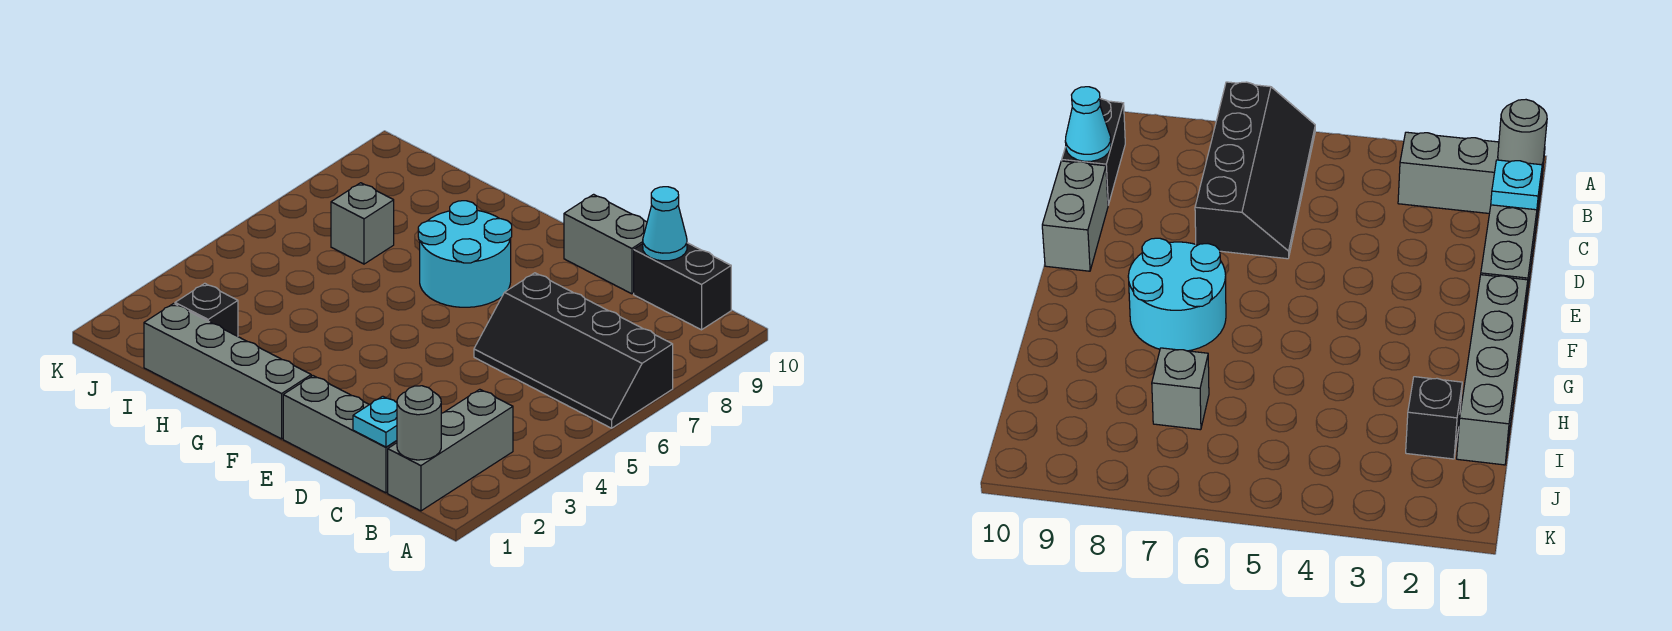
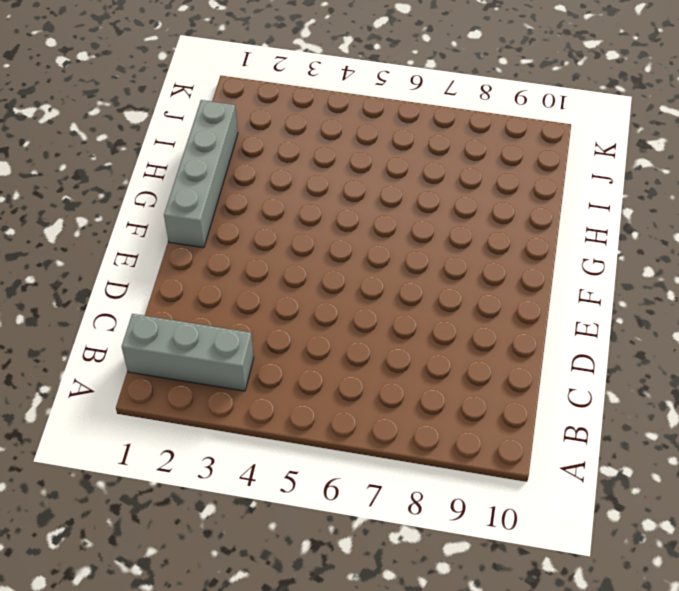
none -> black slope A6:D7 level 1 top 7
none -> black brick B10:C10 level 1
none -> grey brick C1:E1 level 1

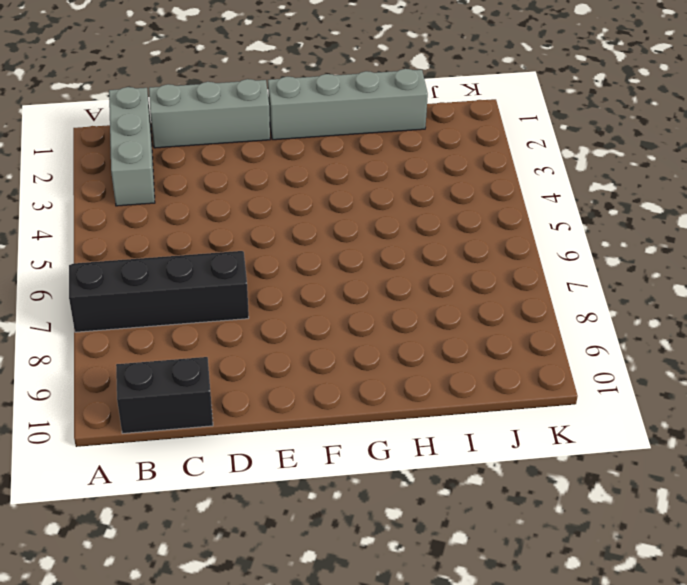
none -> grey brick D10:E10 level 1
none -> cyan round brick F7:G8 level 1
none -> black brick I2 level 1

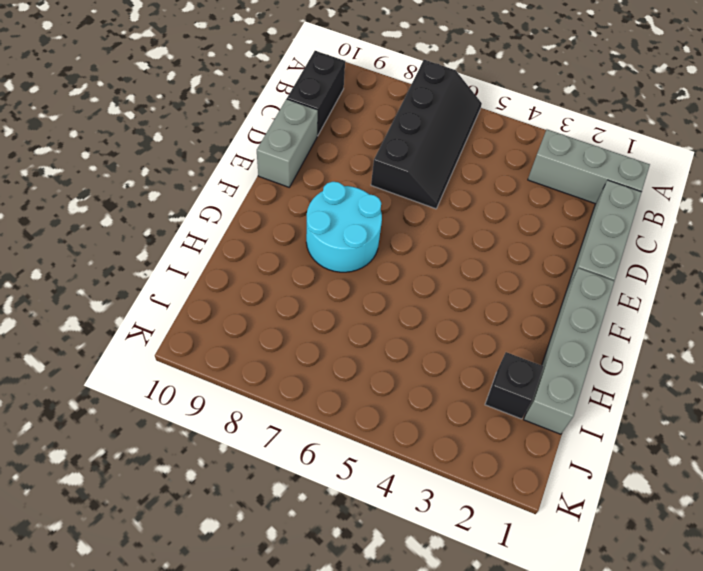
none -> grey brick I7 level 1
none -> grey round brick B1 level 2
none -> cyan plate C1 level 2

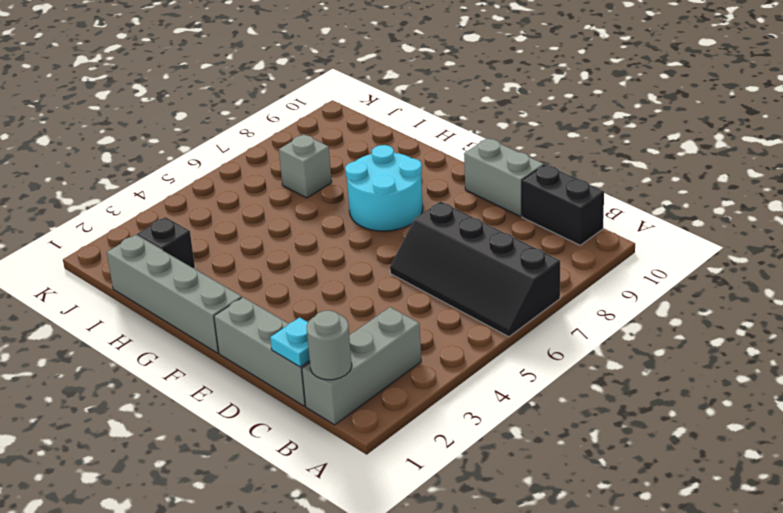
none -> cyan cone C10 level 2

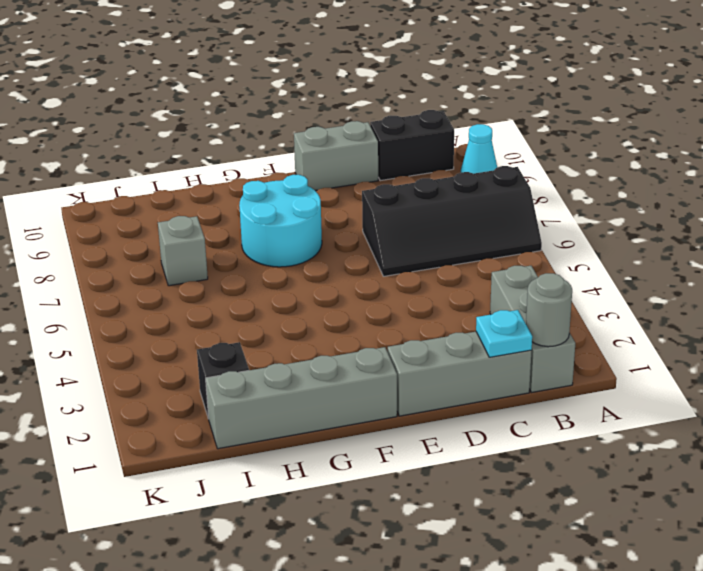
cyan cone A9 level 1 -> cyan cone C10 level 2

